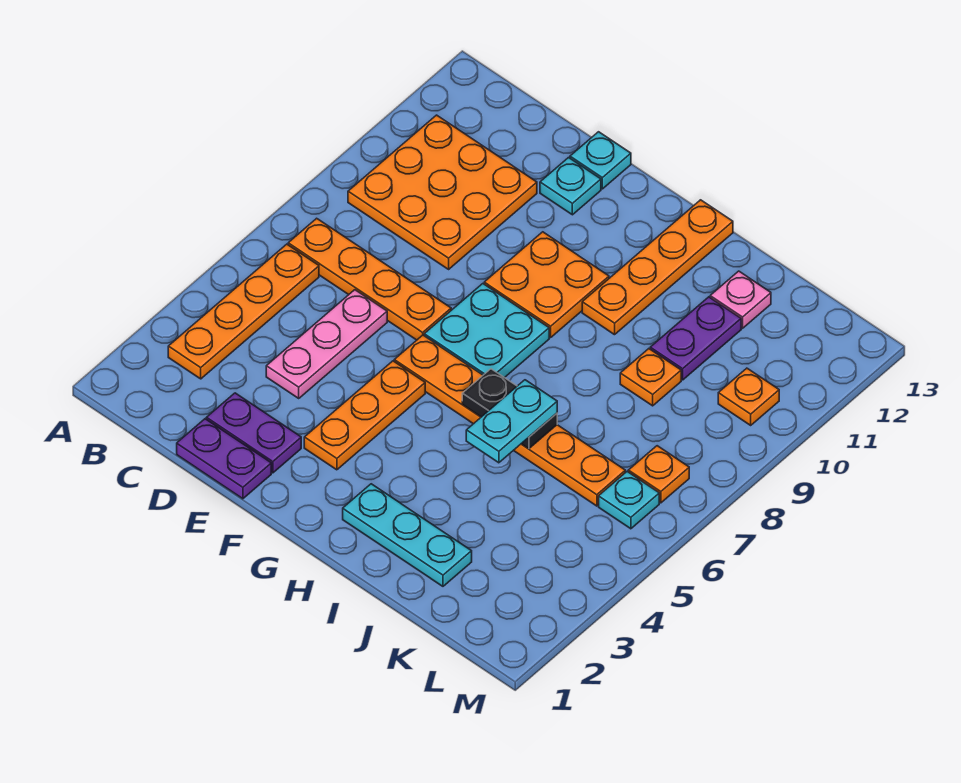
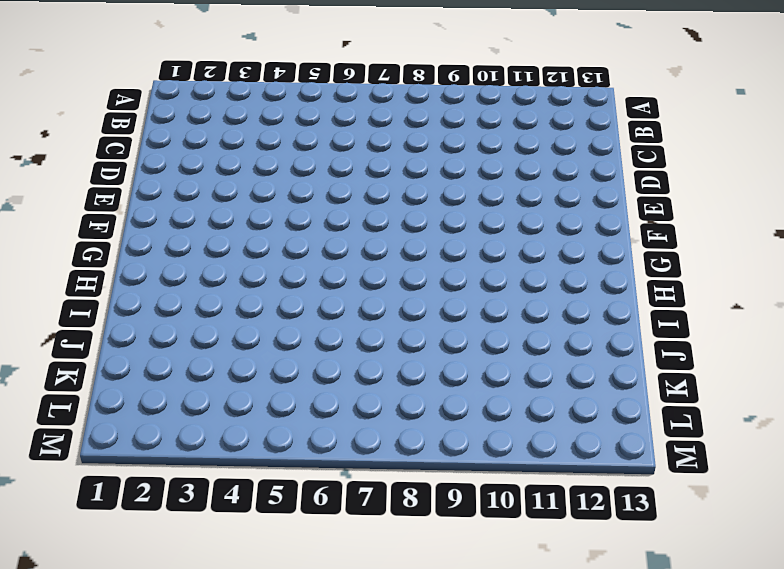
none -> orange plate B3:B6 level 1
none -> orange plate B7:E7 level 1
none -> orange plate B9:D11 level 1

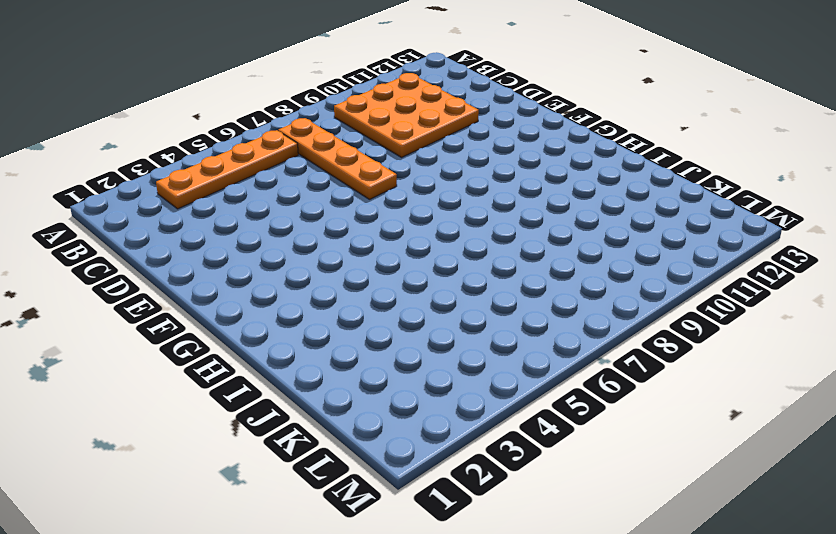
none -> purple plate D1:E1 level 1
none -> purple plate D2:E2 level 1
none -> pink plate D4:D6 level 1

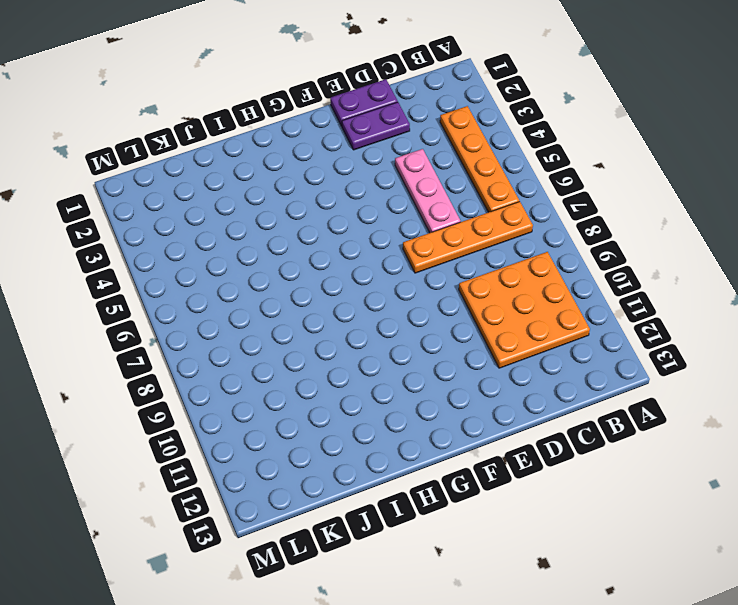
none -> cyan plate E12 level 1
none -> cyan plate E13 level 1
none -> orange plate F3:F5 level 1

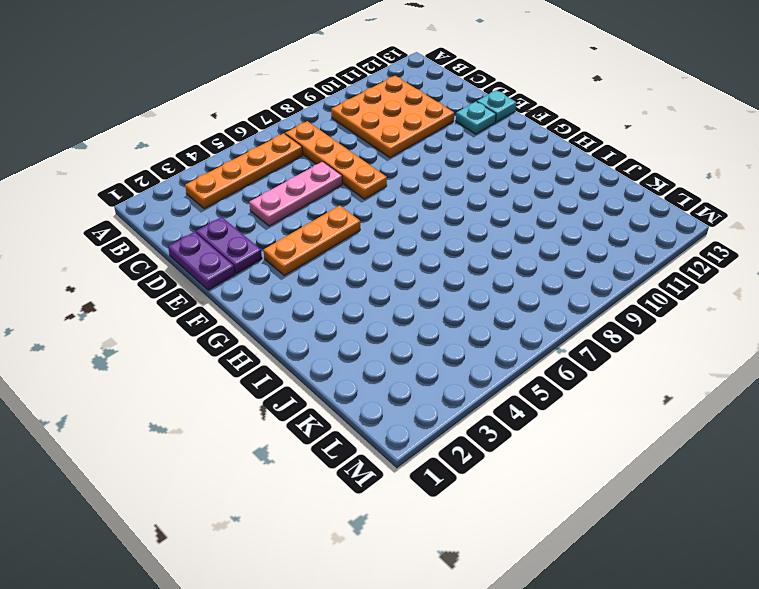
none -> orange plate F6:K6 level 1
none -> cyan plate F7:G8 level 1
none -> orange plate F9:G10 level 1

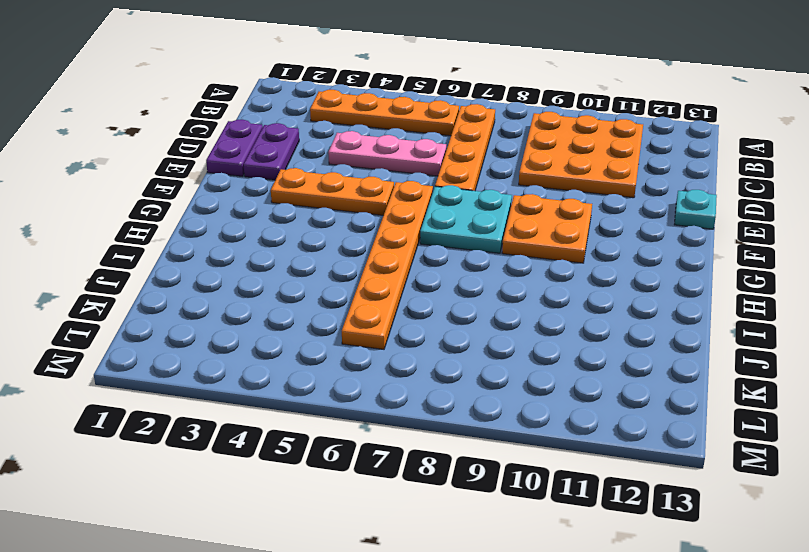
none -> cyan plate E12 level 1
none -> cyan plate H2:J2 level 1
none -> orange plate H10:H13 level 1

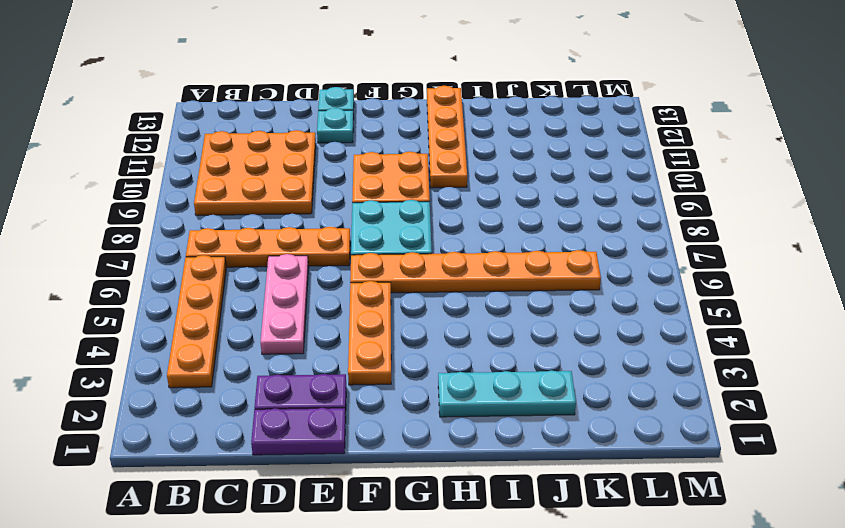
none -> orange plate J9 level 1
none -> purple plate J10:J11 level 1
none -> pink plate J12 level 1

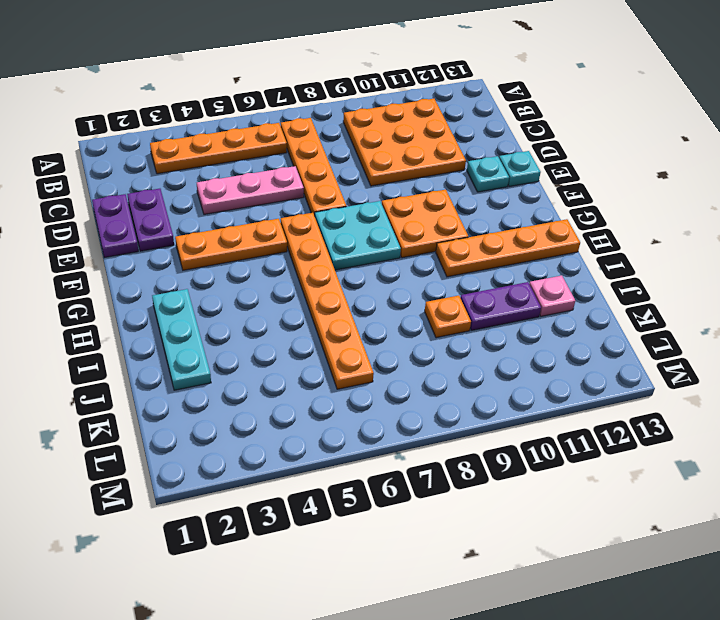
none -> cyan plate L6 level 1
none -> orange plate L7 level 1
none -> orange plate L10 level 1

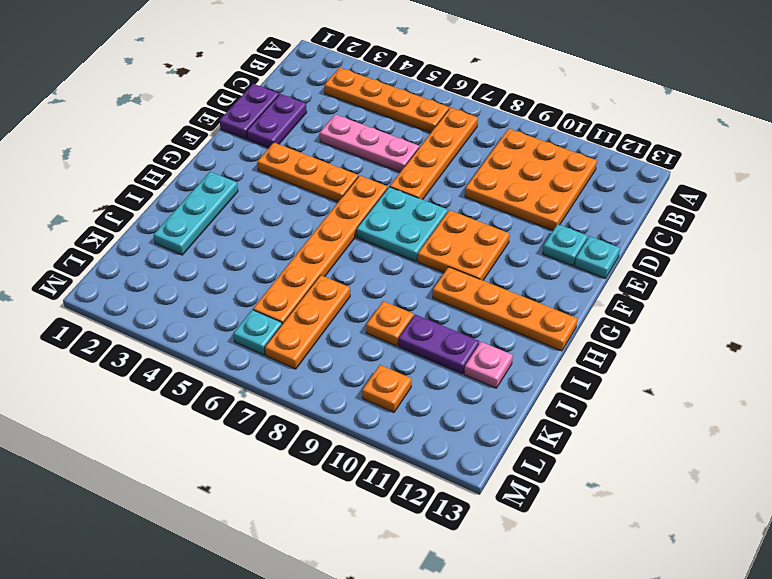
orange plate J7:L7 level 1 -> orange plate L7 level 1
none -> black plate H6:I6 level 2
none -> cyan plate I5:I6 level 3

